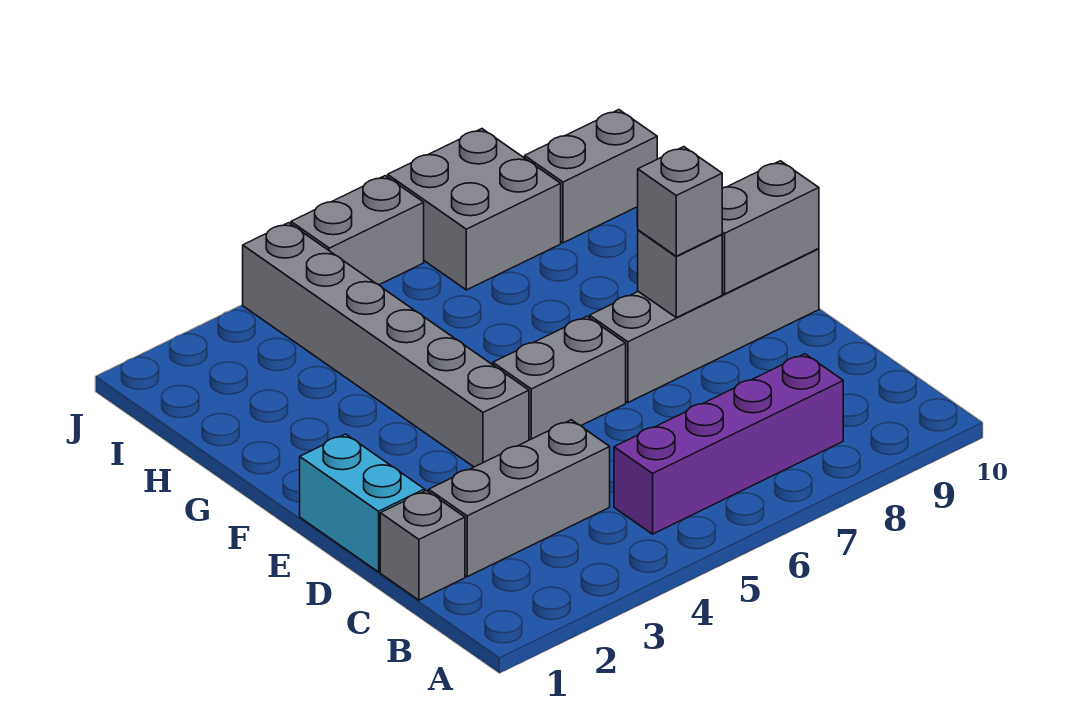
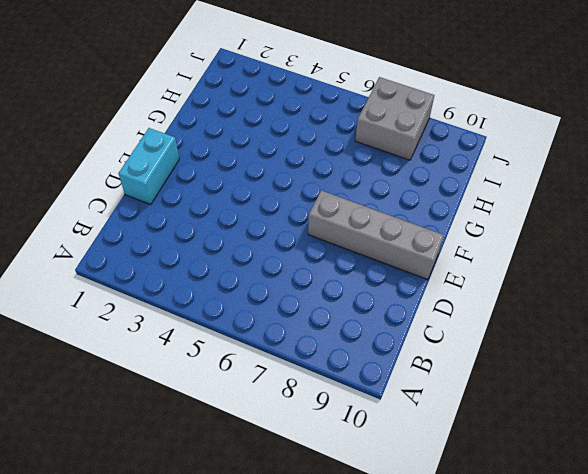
none -> purple brick B5:B8 level 1
none -> grey brick C1 level 1
none -> grey brick C2:C4 level 1

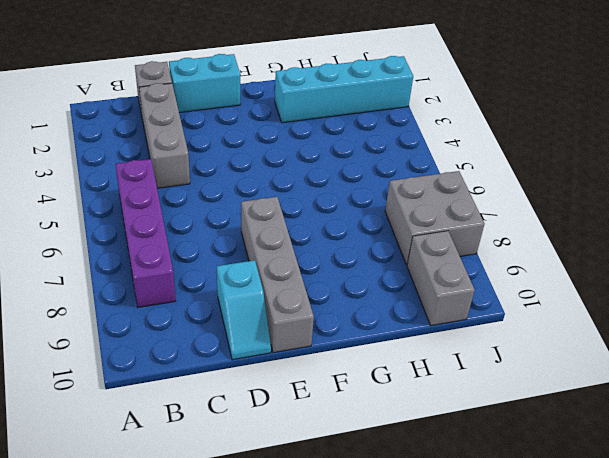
cyan slope D9:D10 level 1 top 9 -> none
cyan brick G2:J2 level 1 -> none
none -> grey brick E4:J4 level 1
none -> grey brick E5:E6 level 1
none -> grey brick J5:J6 level 1

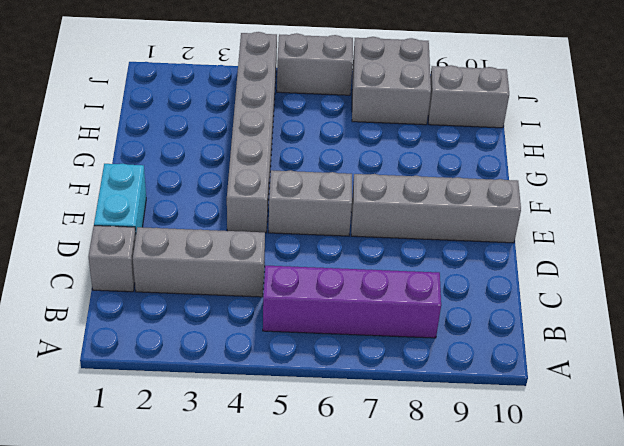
none -> grey brick E8 level 2
none -> grey brick E9:E10 level 2
none -> grey brick E8 level 3

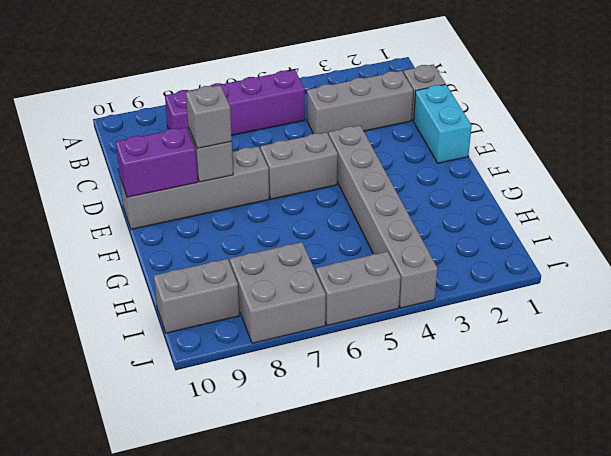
purple brick E9:E10 level 2 -> grey brick E9:E10 level 2

